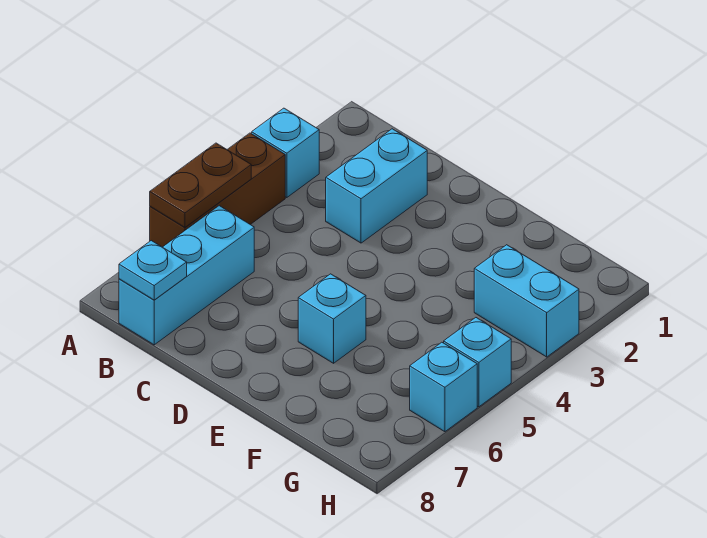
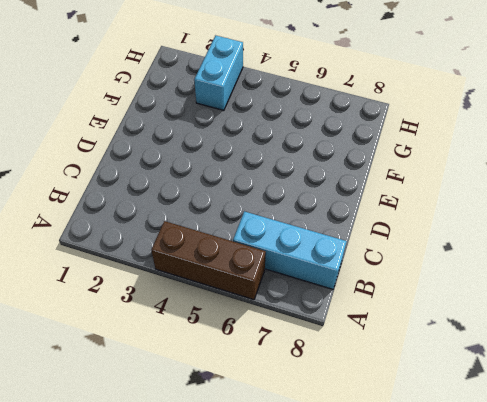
none -> cyan brick A3 level 1
none -> cyan brick C2:C3 level 1

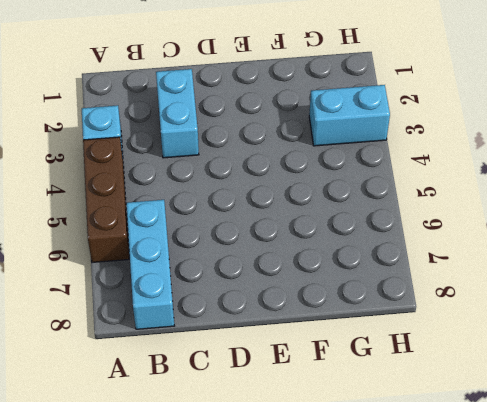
none -> cyan brick E6 level 1
none -> cyan brick H5 level 1

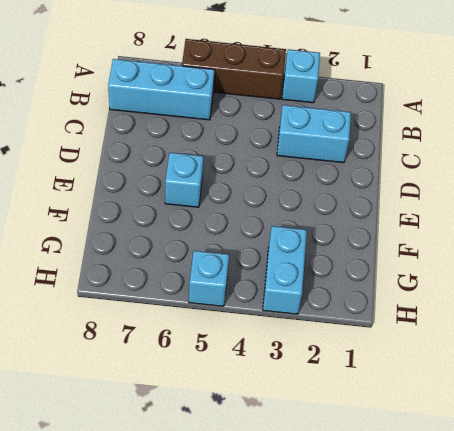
none -> cyan brick H6 level 1
none -> brown plate A5:A6 level 2

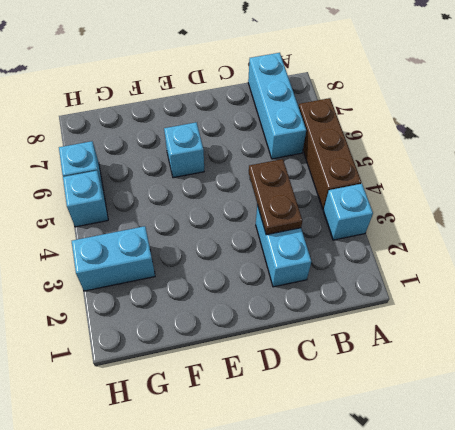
brown plate C3:C4 level 2 -> brown plate A5:A6 level 2
none -> cyan plate B8 level 2

